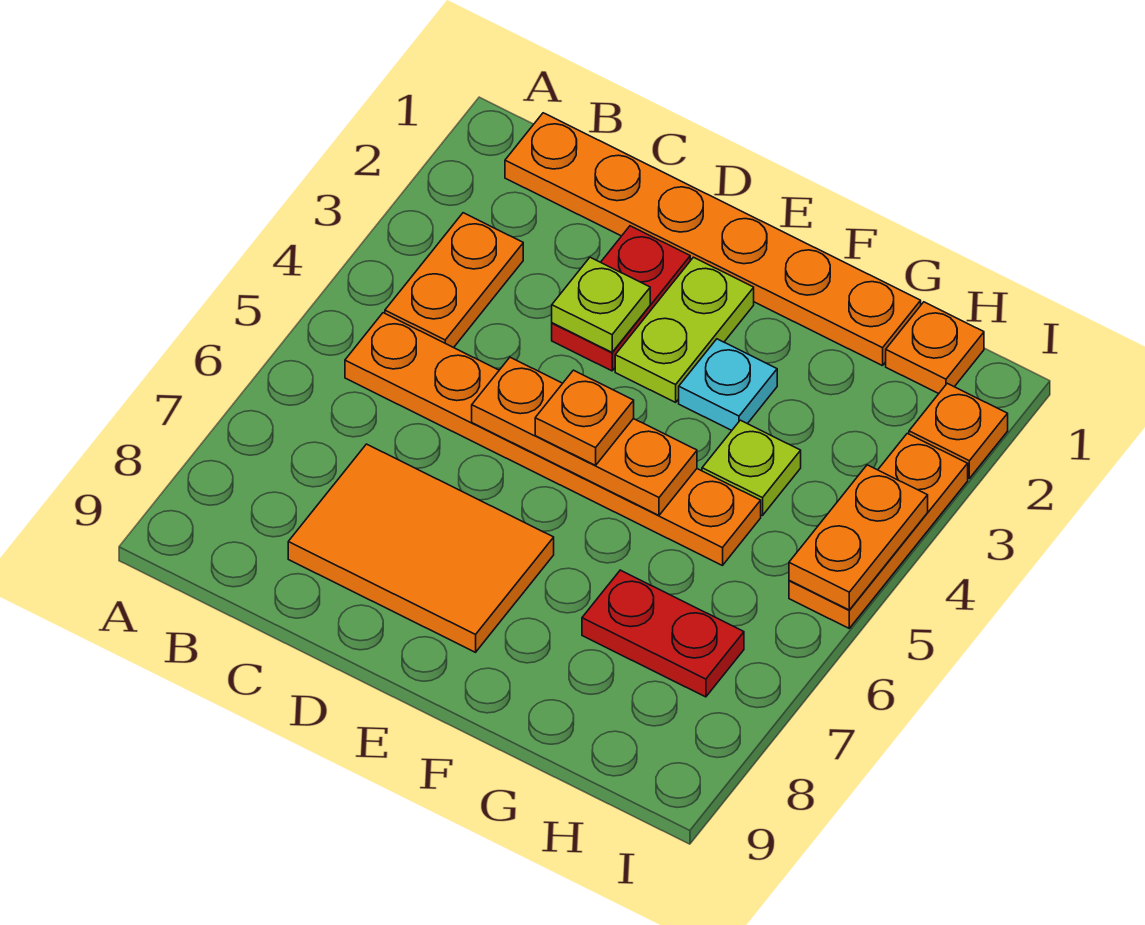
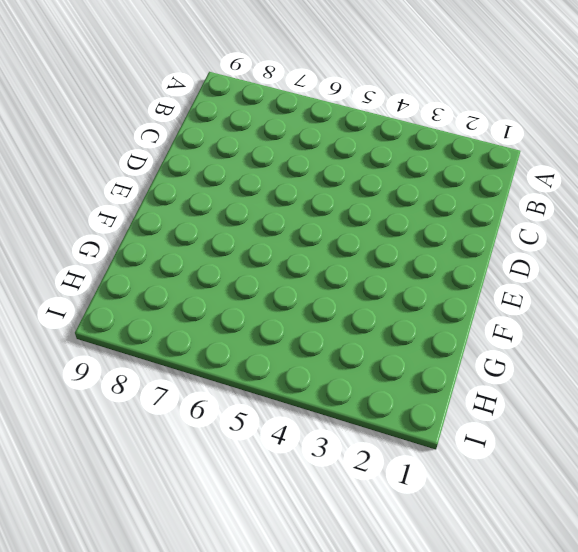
none -> orange plate B1:G1 level 1
none -> orange plate B3:B4 level 1
none -> orange plate B5:G5 level 1

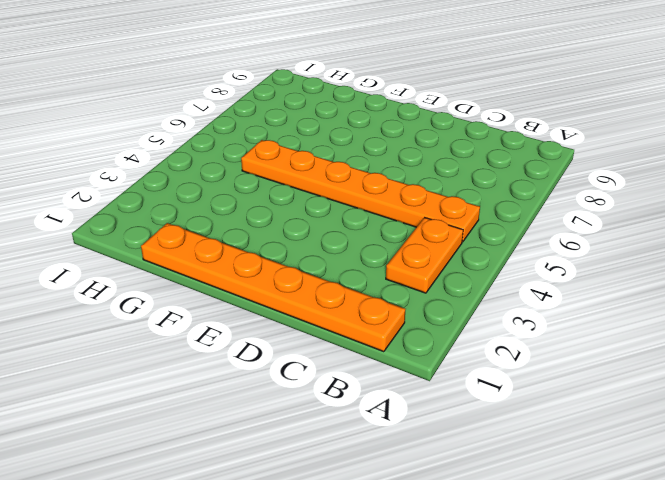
none -> orange tile C7:E8 level 1
none -> red plate D2:D3 level 1
none -> lime plate E2:E3 level 1

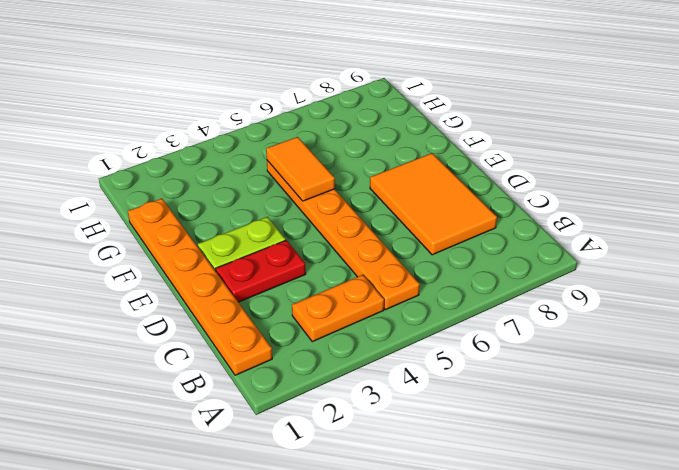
orange tile F5:G5 level 2 -> orange plate D5:F5 level 2
none -> cyan plate F3 level 1
none -> lime plate G4 level 1
none -> red plate G7:H7 level 1

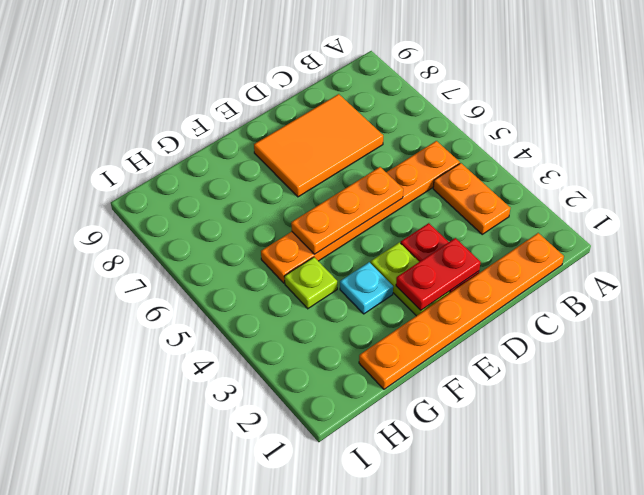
red plate D2:E2 level 2 -> red plate G7:H7 level 1
none -> orange plate H1 level 1
none -> orange plate I2 level 1
none -> orange plate I3:I5 level 1

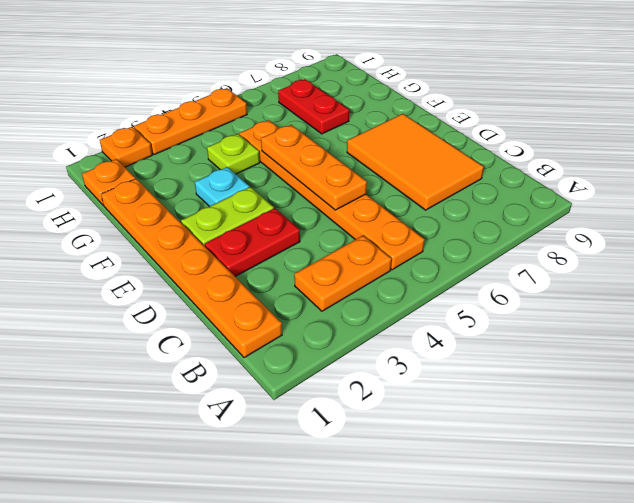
none -> lime plate D3 level 2
none -> orange plate I4:I5 level 2
none -> orange plate E5 level 3

